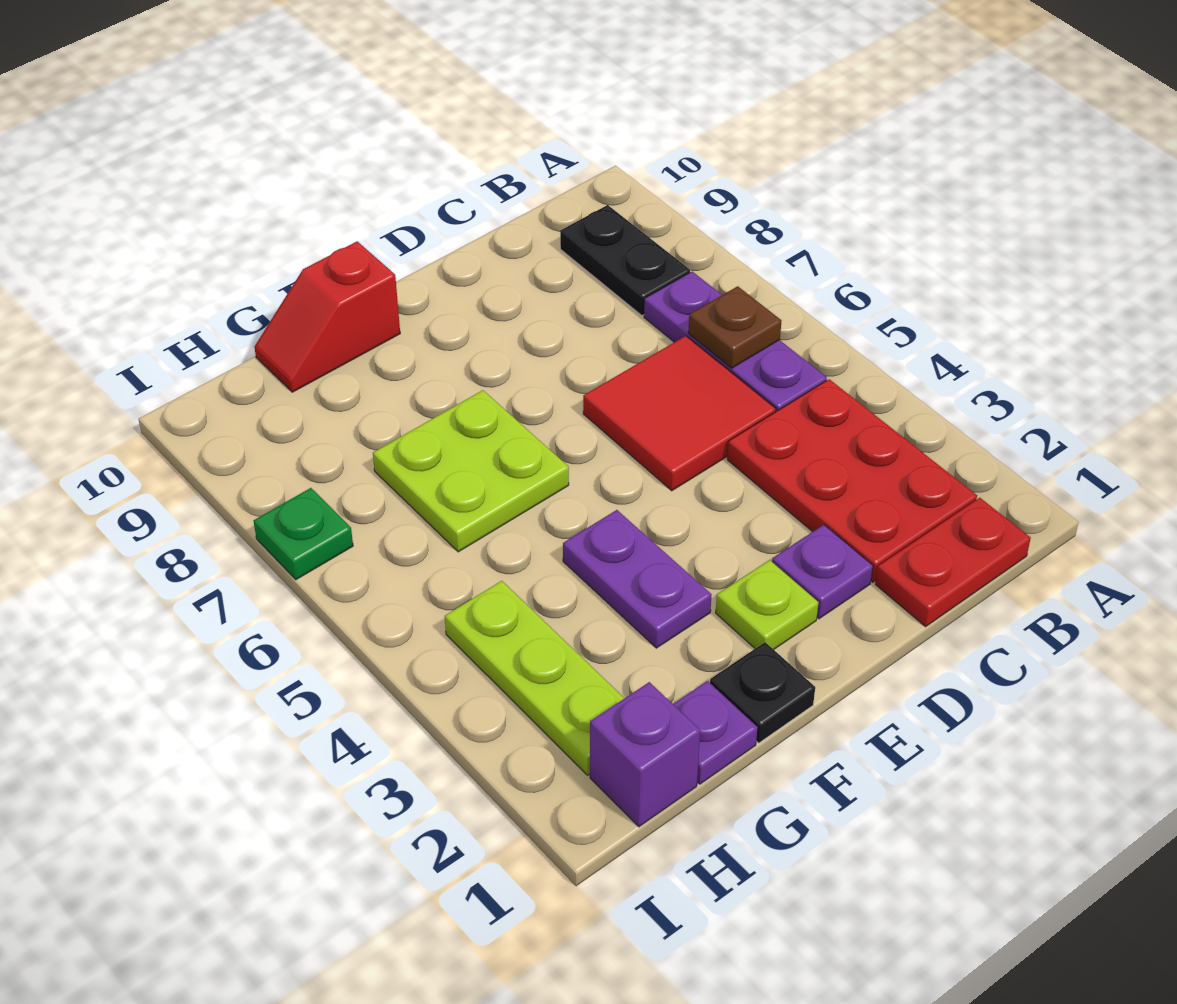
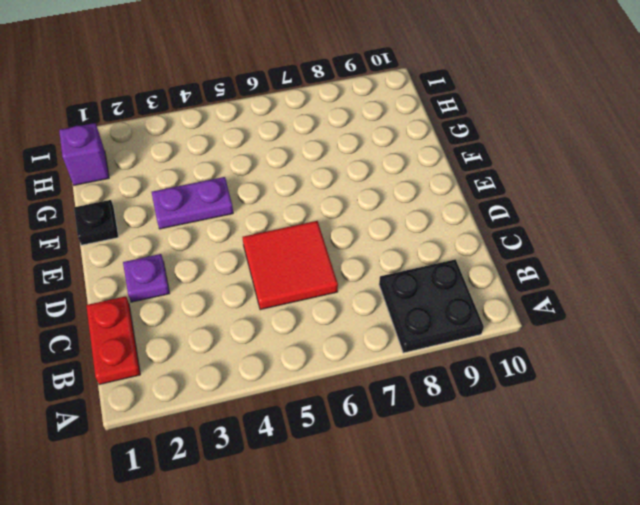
black plate A8:B9 level 1 -> black plate B8:B9 level 1
none -> red plate B2:C4 level 1
none -> purple plate B5:B7 level 1
none -> lime plate E2 level 1

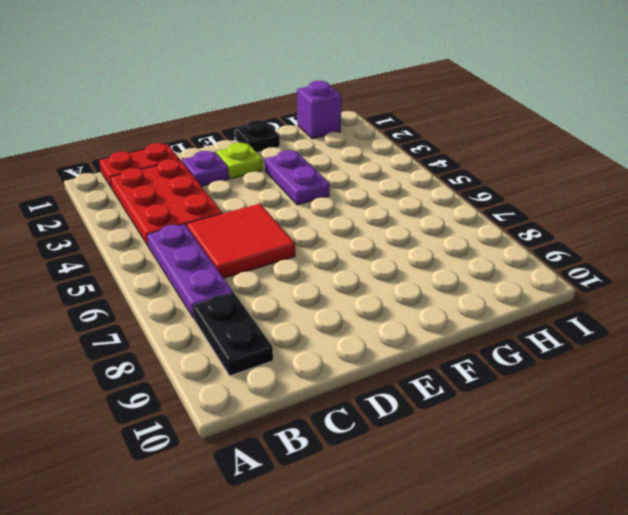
none -> lime plate F6:G7 level 1
none -> red slope F10:G10 level 1 top F
none -> purple plate G1 level 1

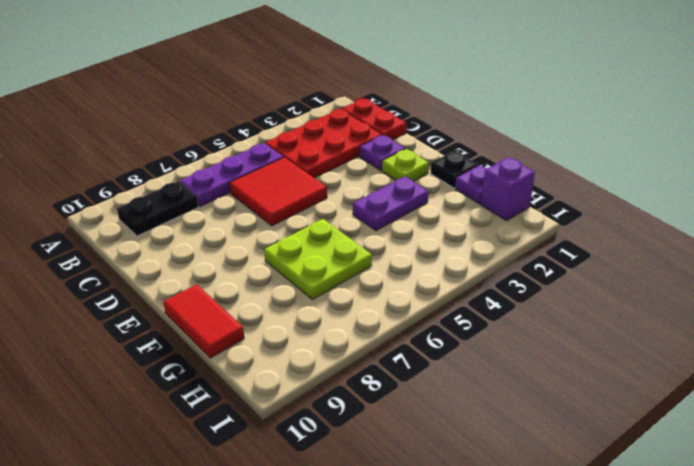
red tile F10:G10 level 1 -> red slope F10:G10 level 1 top F
none -> lime plate H2:H4 level 1
none -> green plate I7 level 1
none -> brown plate B6 level 2

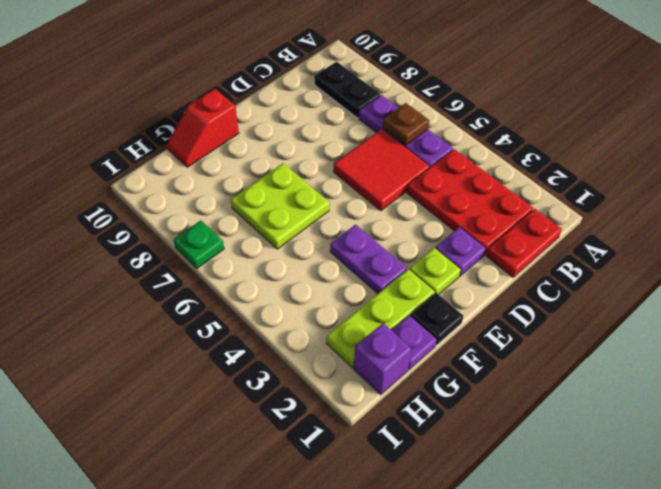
lime plate F2:H2 level 1 -> lime plate H2:H4 level 1

